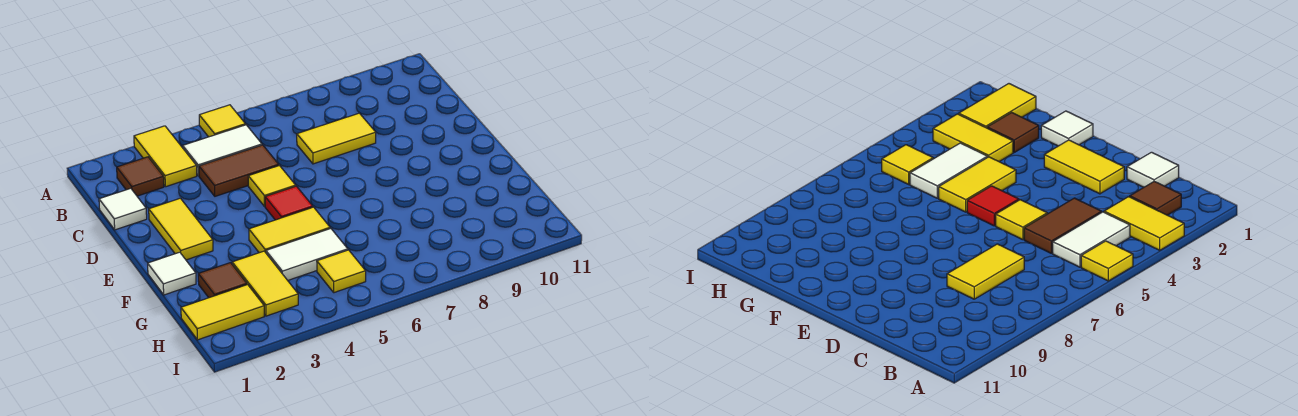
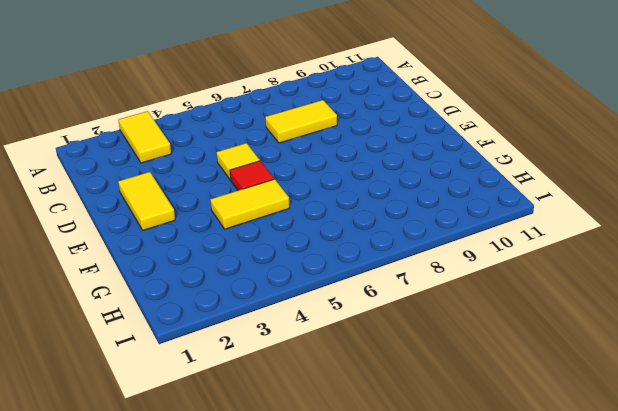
none -> yellow tile A5 level 1
none -> brown tile B2 level 1
none -> white tile B4:B5 level 1

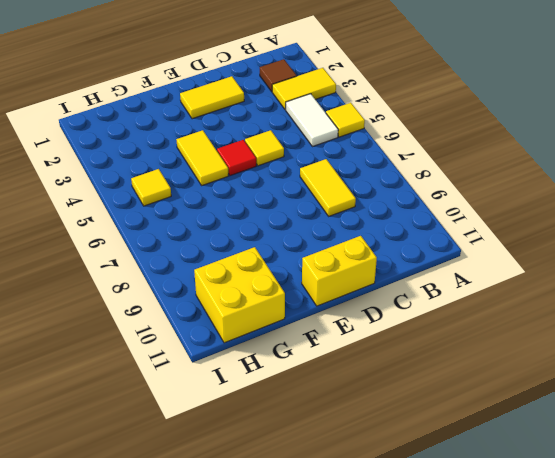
yellow brick D11:E11 level 1 -> none
yellow brick G10:H11 level 1 -> none
none -> white tile C1 level 1
none -> brown tile C4:C5 level 1
none -> white tile F1 level 1

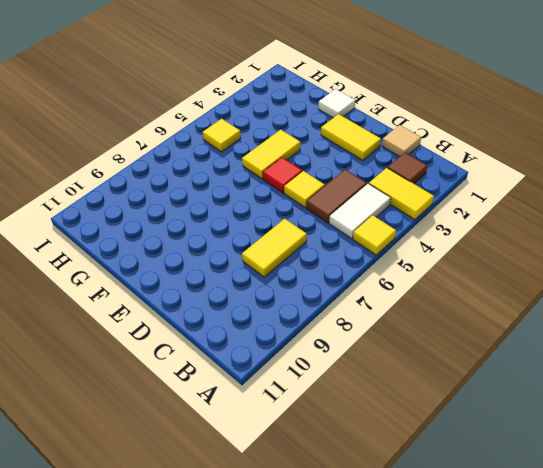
tan tile C1 level 1 -> white tile C1 level 1
none -> brown tile G2 level 1
none -> yellow tile G3:H3 level 1
none -> white tile G4:G5 level 1

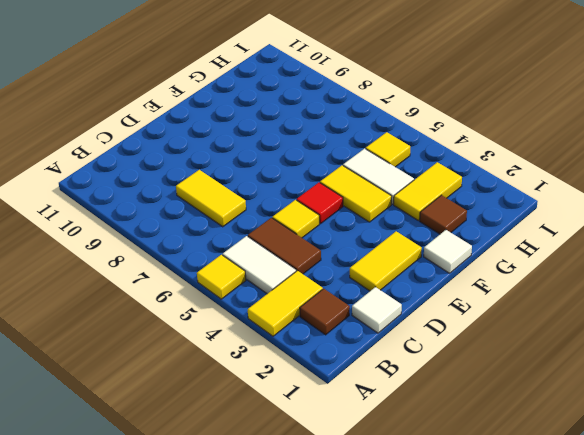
none -> yellow tile H1:H2 level 1

